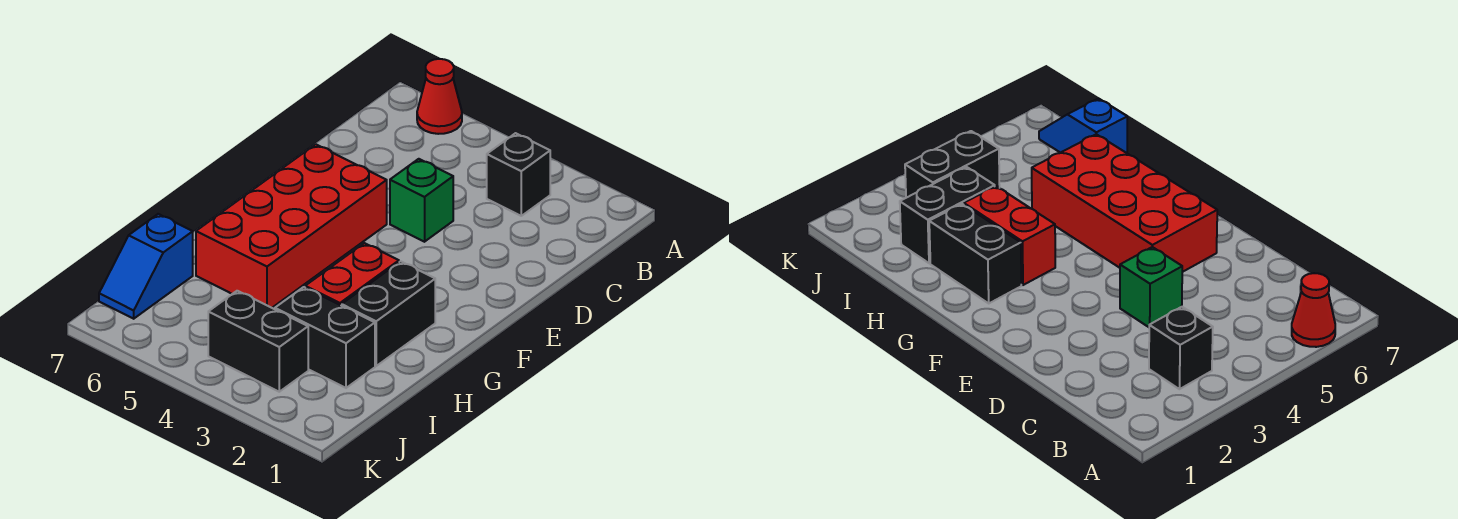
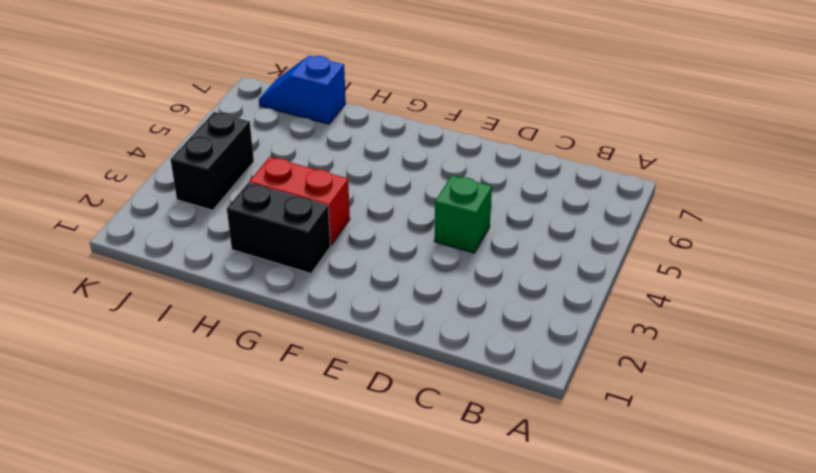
none -> red cone A6 level 1
none -> black brick B3 level 1

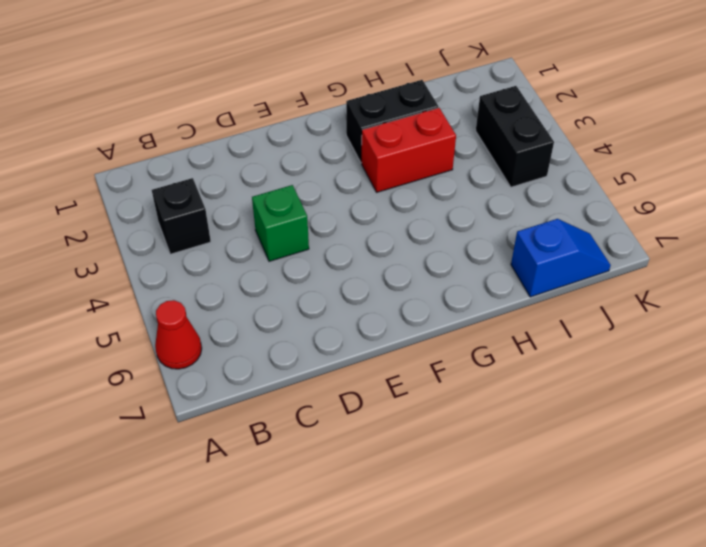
none -> red brick E5:H6 level 1
none -> black brick I2:I3 level 1

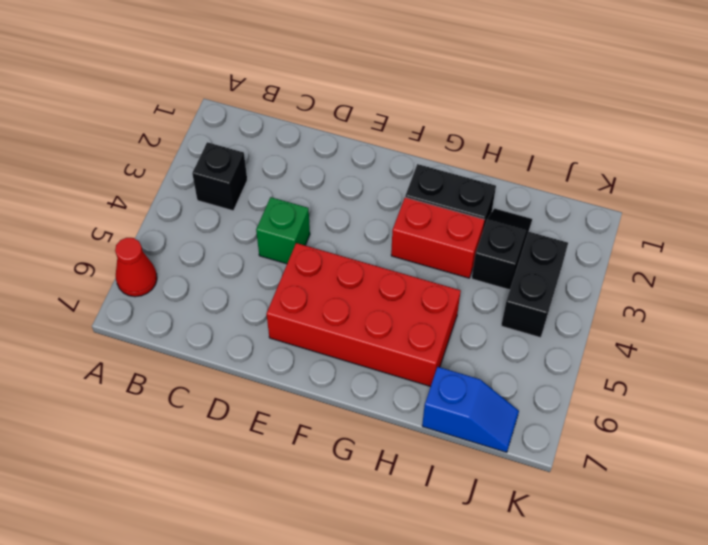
black slope I2:I3 level 1 top 3 -> black brick I2:I3 level 1

